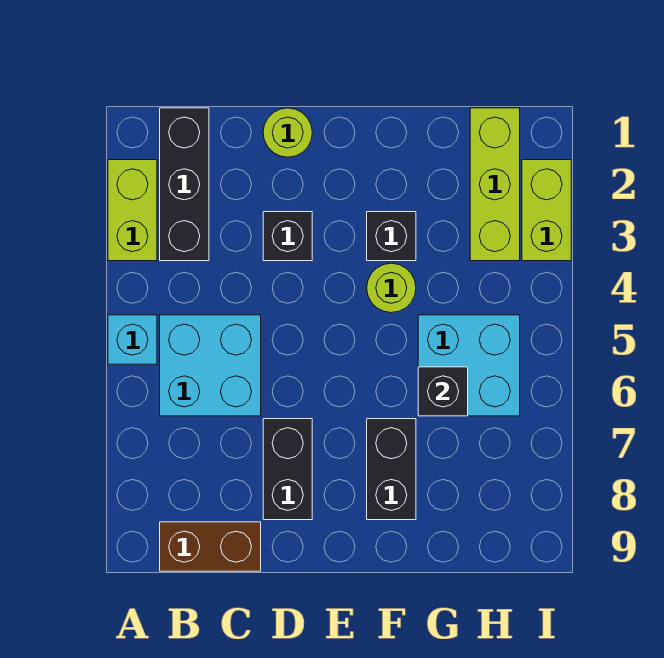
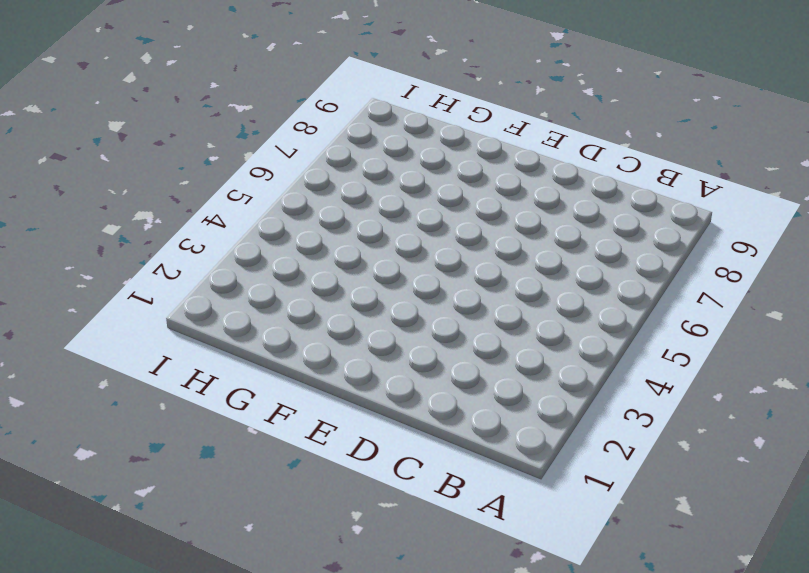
none -> lime brick A2:A3 level 1
none -> cyan brick A5 level 1
none -> black brick B1:B3 level 1

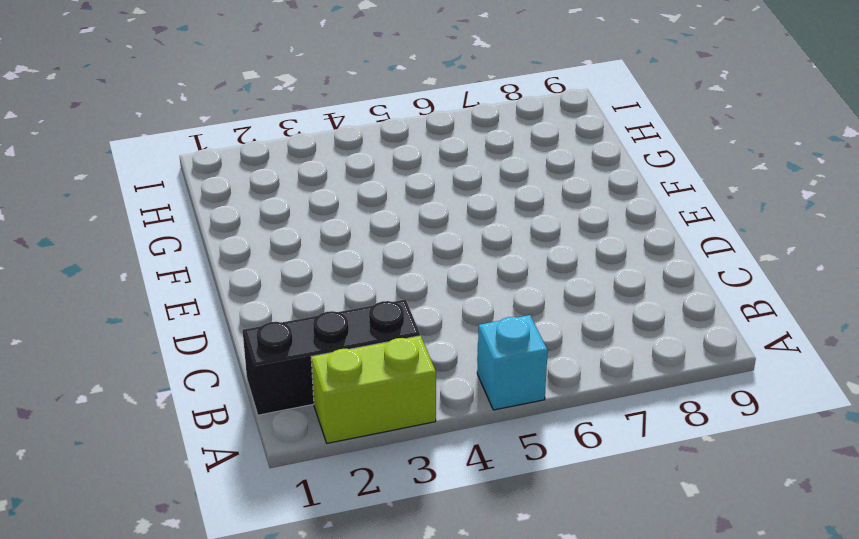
none -> cyan brick B5:C6 level 1
none -> brown brick B9:C9 level 1
none -> lime round brick D1 level 1

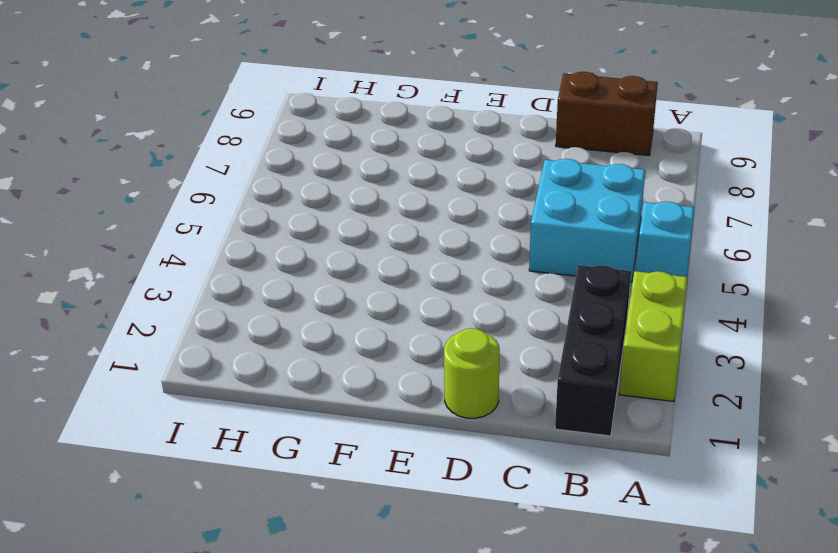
none -> black brick D3 level 1
none -> black brick D7:D8 level 1
none -> black brick F3 level 1

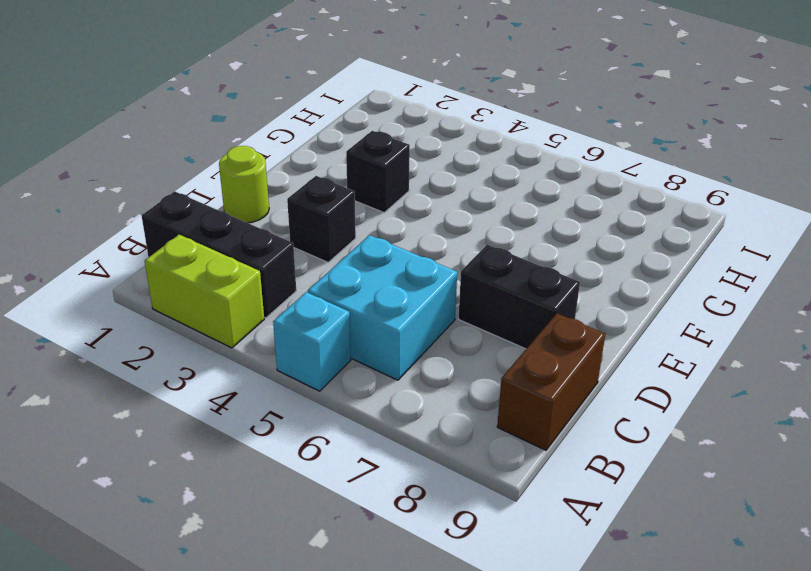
none -> lime round brick F4 level 1
none -> black brick F7:F8 level 1
none -> cyan brick G5:H6 level 1

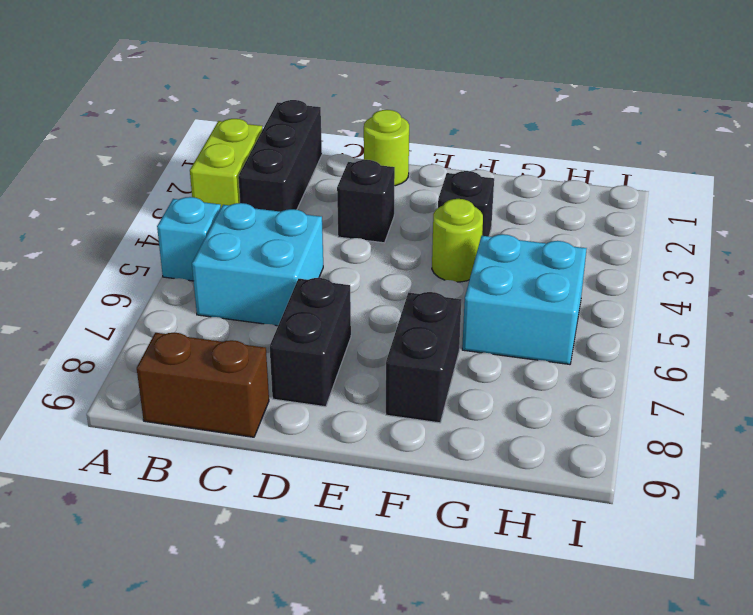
none -> lime brick H1:H3 level 1
none -> lime brick I2:I3 level 1
none -> black brick G6 level 2

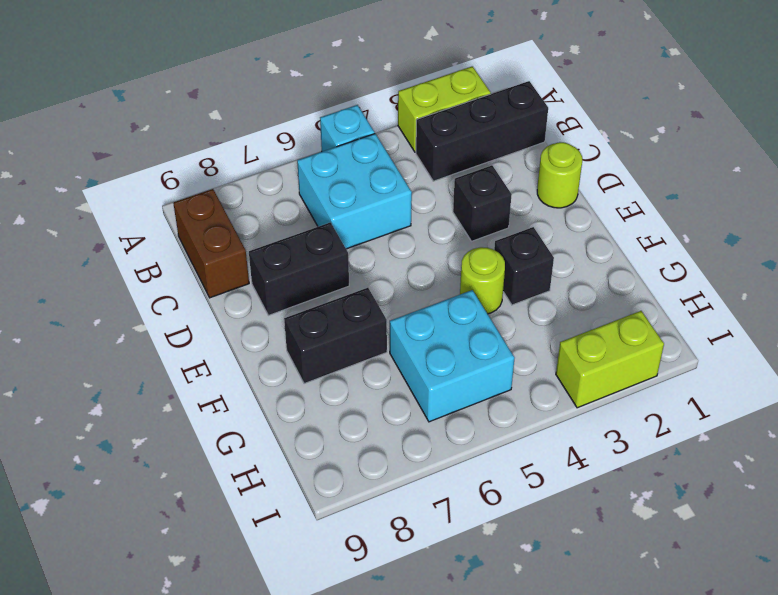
none -> lime brick H1:H3 level 1
none -> black brick G6 level 2

